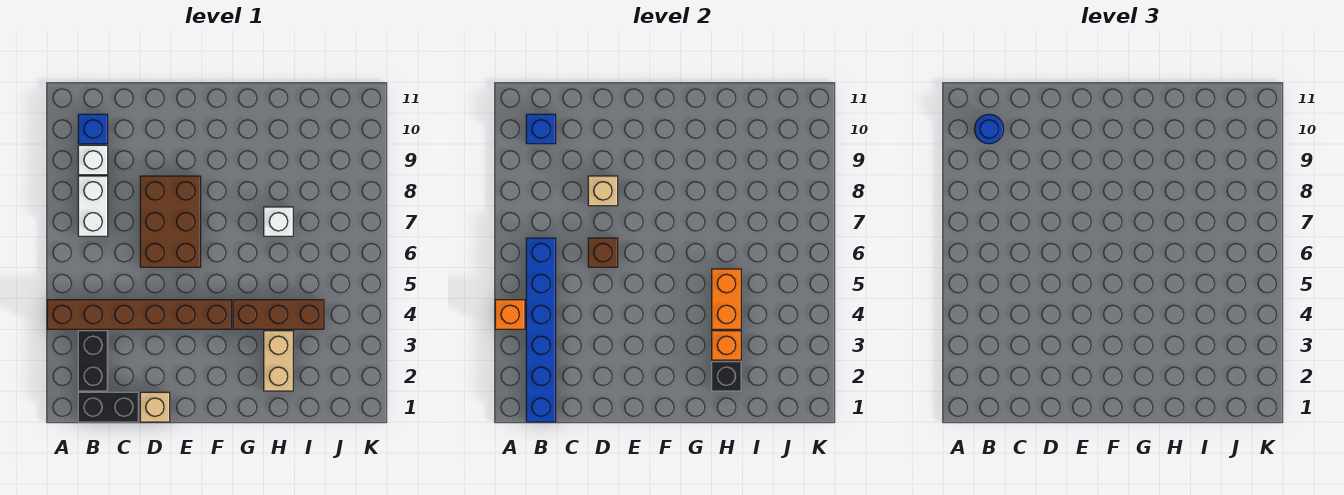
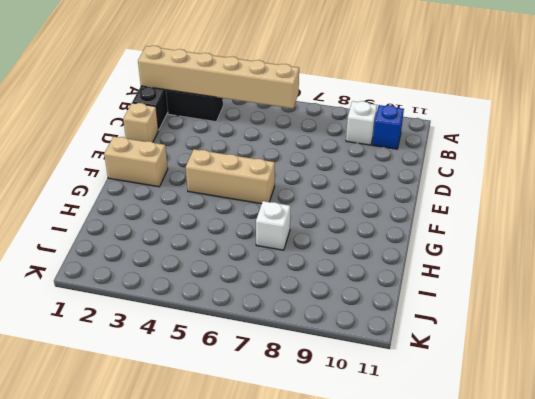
tan brick B1:B6 level 2 -> blue brick B1:B6 level 2
tan brick F1:F2 level 1 -> tan brick H2:H3 level 1
tan brick F4:F6 level 1 -> brown brick A4:F4 level 1
none -> white brick B7:B8 level 1
none -> brown brick D6:E8 level 1
none -> brown brick G4:I4 level 1

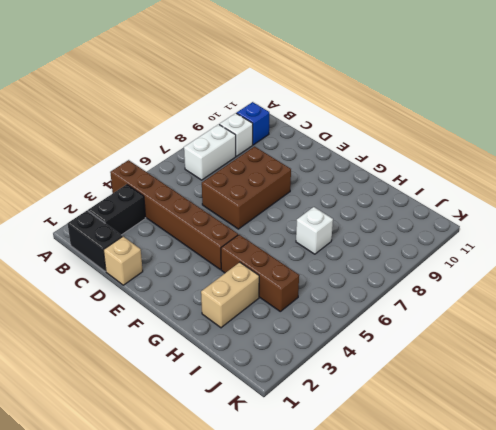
none -> orange brick A4 level 2
none -> blue brick B1:B6 level 2
none -> blue brick B10 level 2

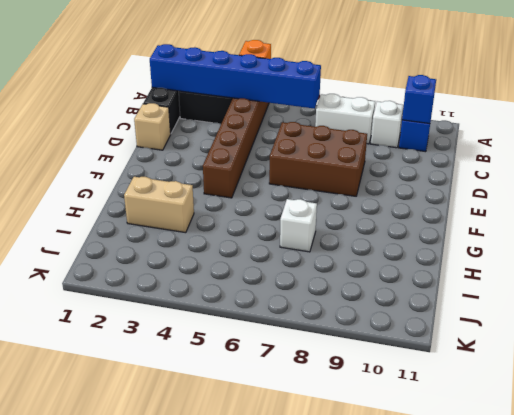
none -> brown brick G4:I4 level 1
none -> brown brick D6 level 2
none -> tan brick D8 level 2

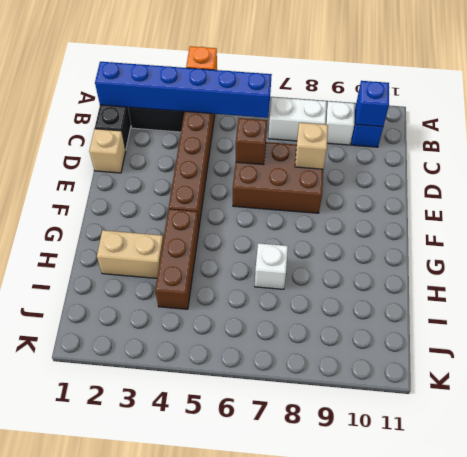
none -> black brick H2 level 2
none -> orange brick H3 level 2
none -> orange brick H4:H5 level 2

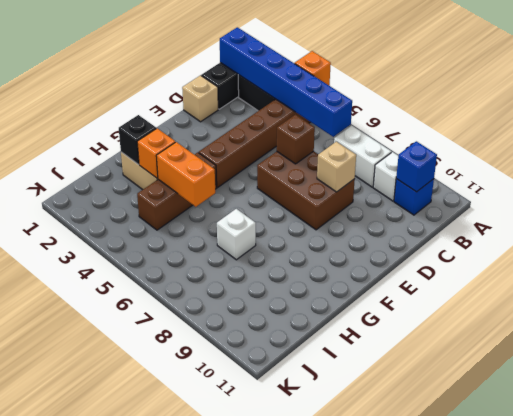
none -> blue round brick B10 level 3

